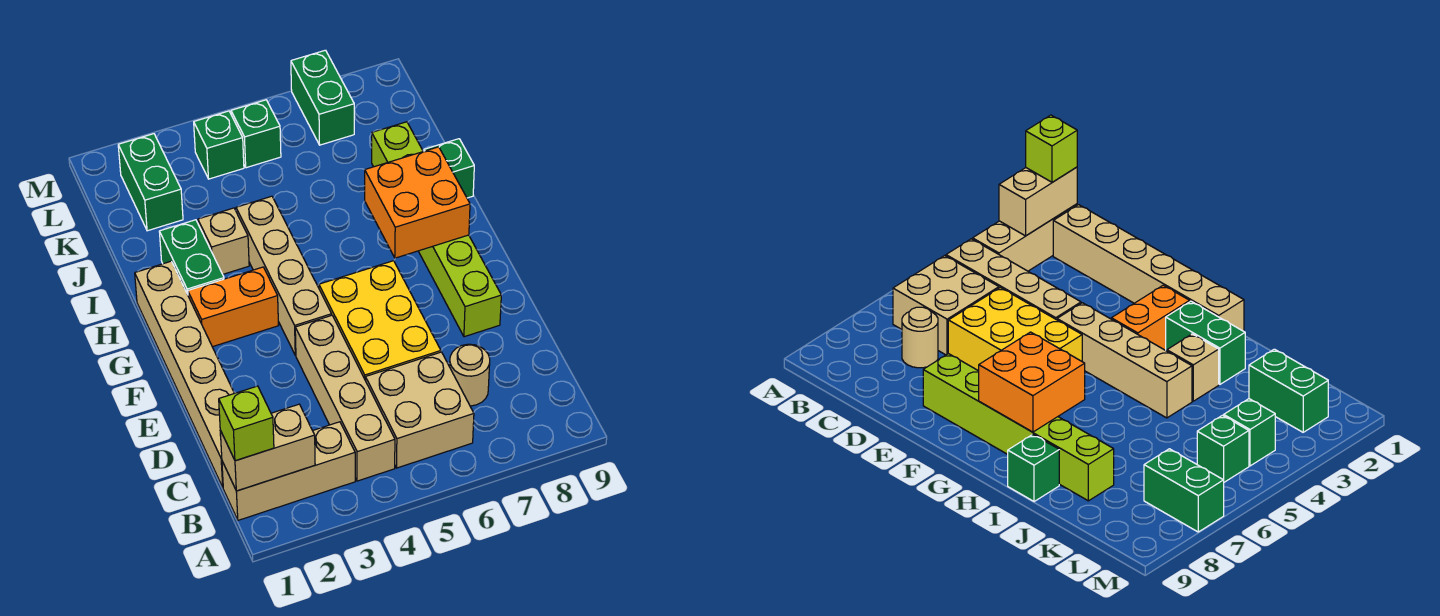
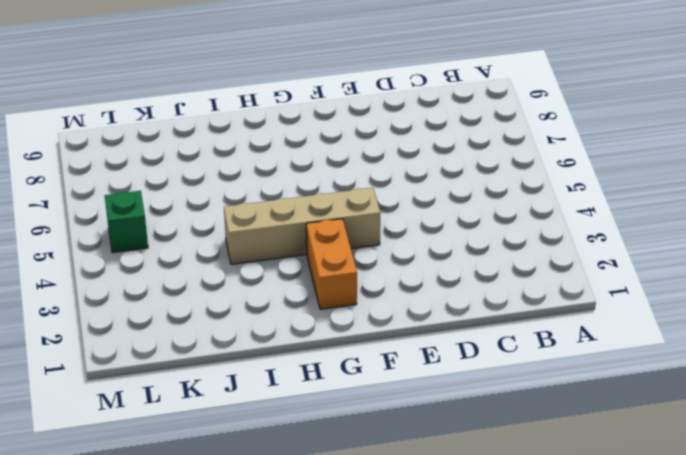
none -> tan brick B1:B3 level 1
none -> tan brick B4:E4 level 1
none -> tan brick B5:C6 level 1

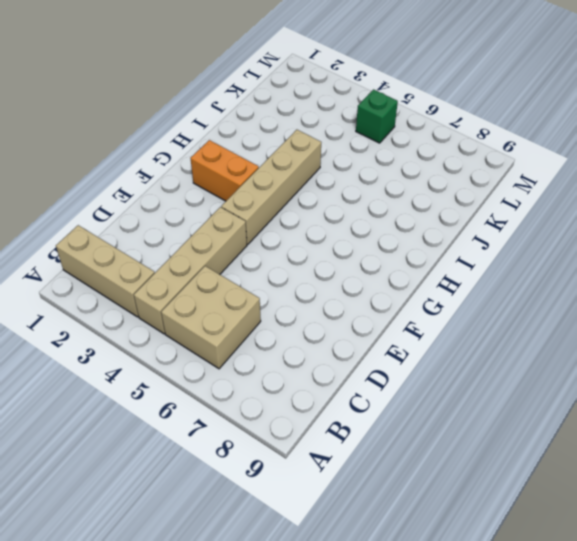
none -> tan brick C1:H1 level 1
none -> tan round brick C7 level 1
none -> yellow brick D5:F6 level 1

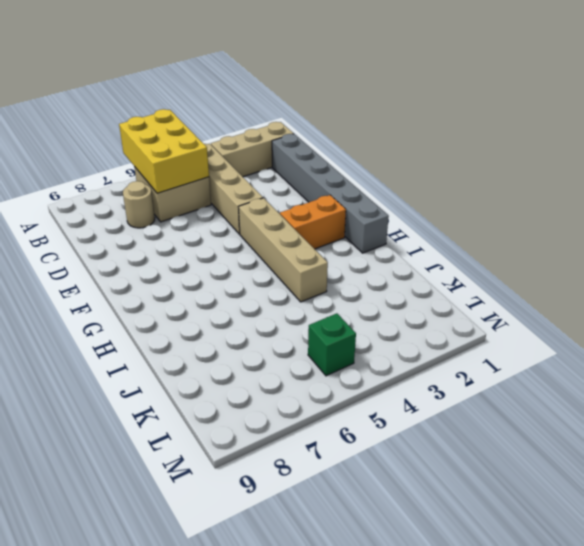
yellow brick A5:C6 level 2 -> yellow brick D5:F6 level 1
grey brick C1:H1 level 1 -> tan brick C1:H1 level 1
none -> lime brick E8:J8 level 1
none -> green brick H2:I2 level 1
none -> tan brick I3 level 1

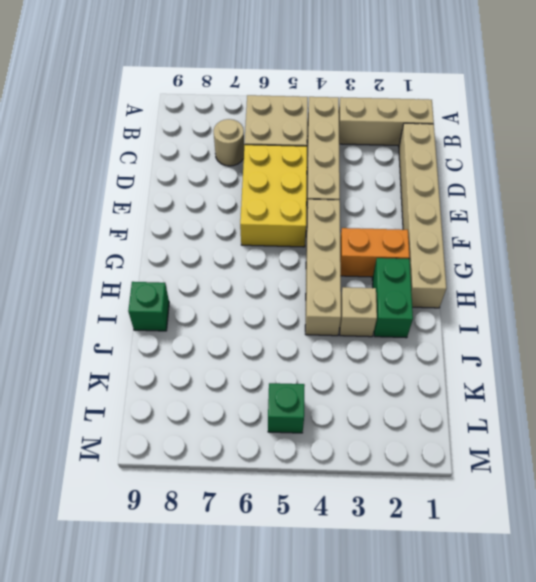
none -> lime brick E8:J8 level 1
none -> green brick K2:L2 level 1
none -> green brick L4 level 1

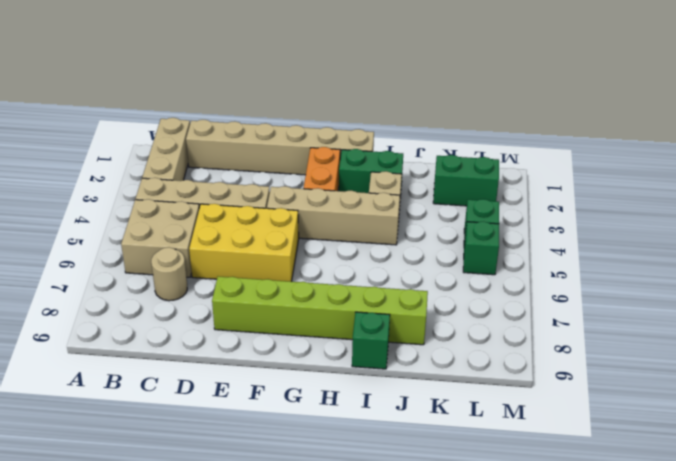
none -> green brick L7:M7 level 1
none -> tan brick B1:B2 level 2
none -> orange brick G7:H8 level 2

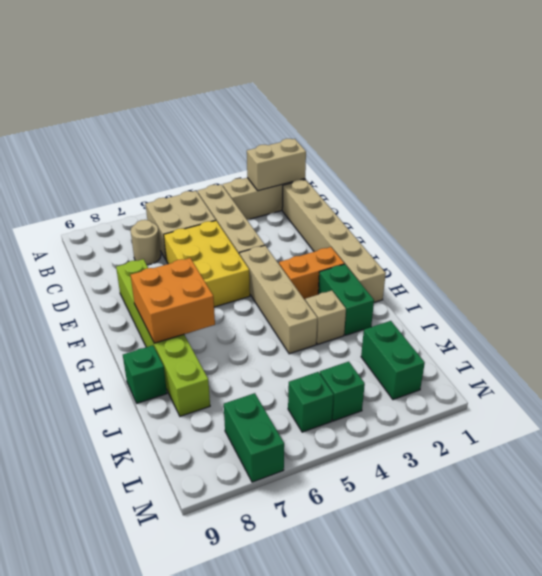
none -> lime brick B1 level 3

